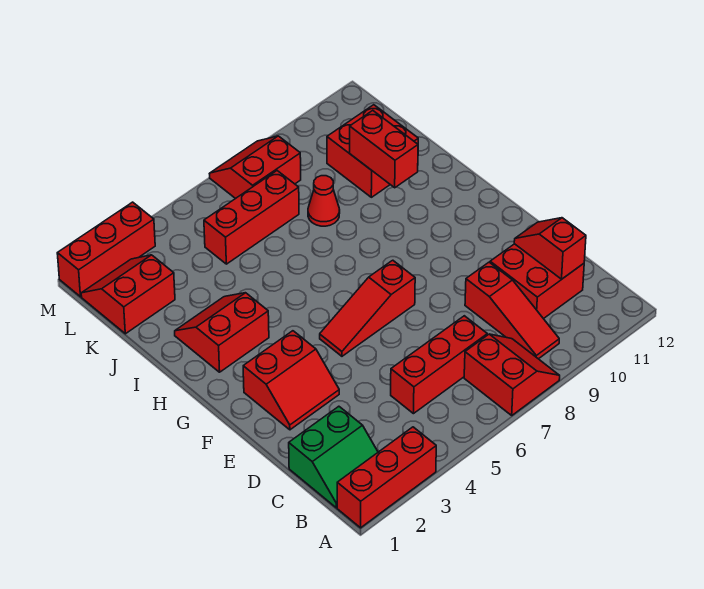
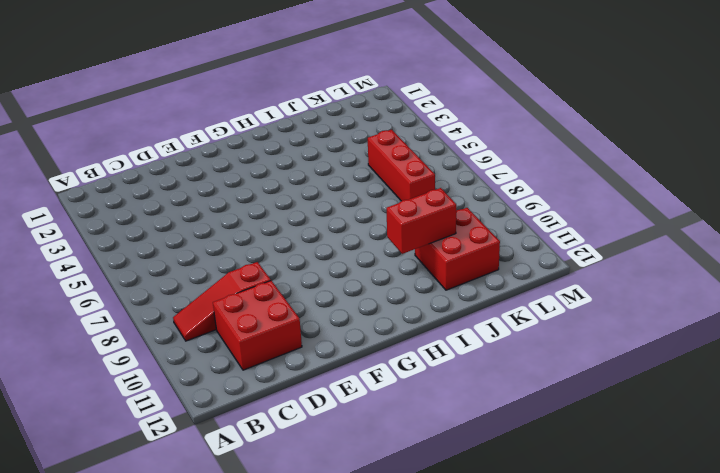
none -> red brick A1:A3 level 1
none -> red slope A7:B8 level 1 top 7
none -> green slope B1:C2 level 1 top C

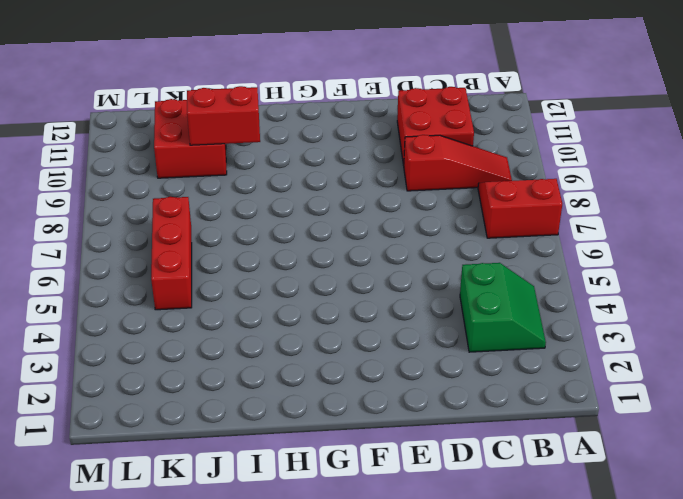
green slope B3:C4 level 1 top C -> green slope B1:C2 level 1 top C
none -> red brick A1:A3 level 1
none -> red brick C5:C7 level 1
none -> red slope E2:F3 level 1 top F

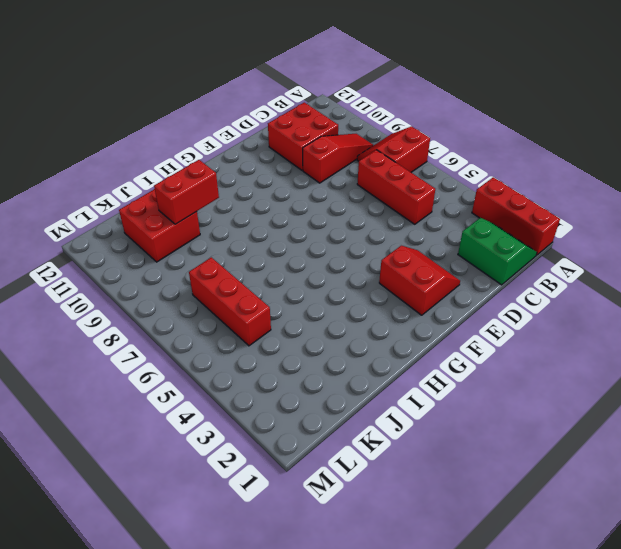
none -> red slope F5:F7 level 1 top 7
none -> red slope H2:I3 level 1 top H
none -> red cone J8 level 1

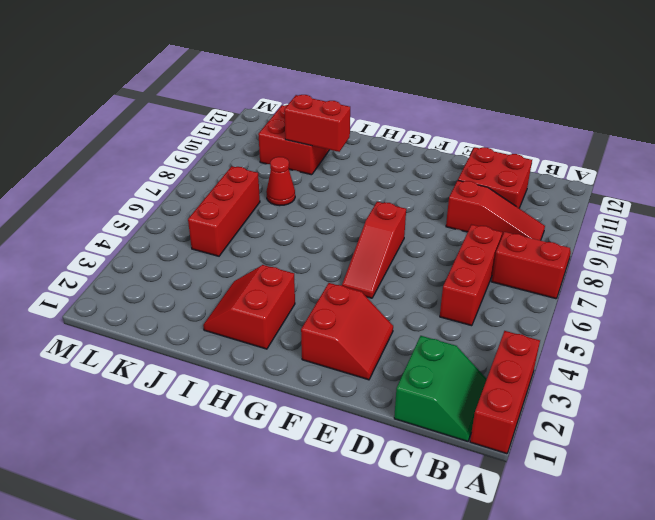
none -> red slope K1:L2 level 1 top K
none -> red slope L7:M8 level 1 top L
none -> red brick M1:M3 level 1

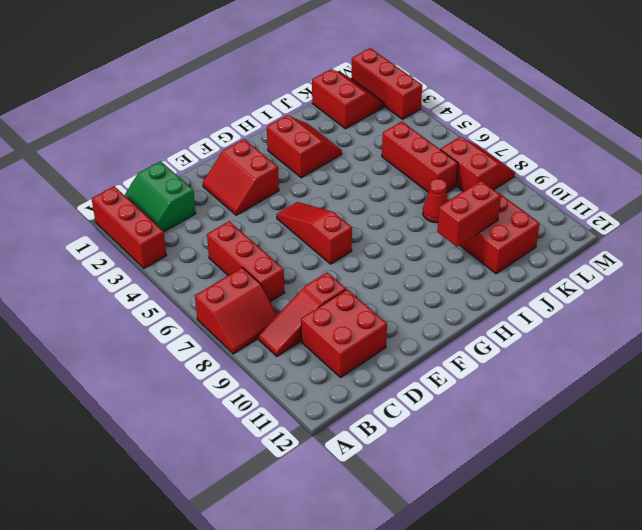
none -> red slope C11:D11 level 2 top C

